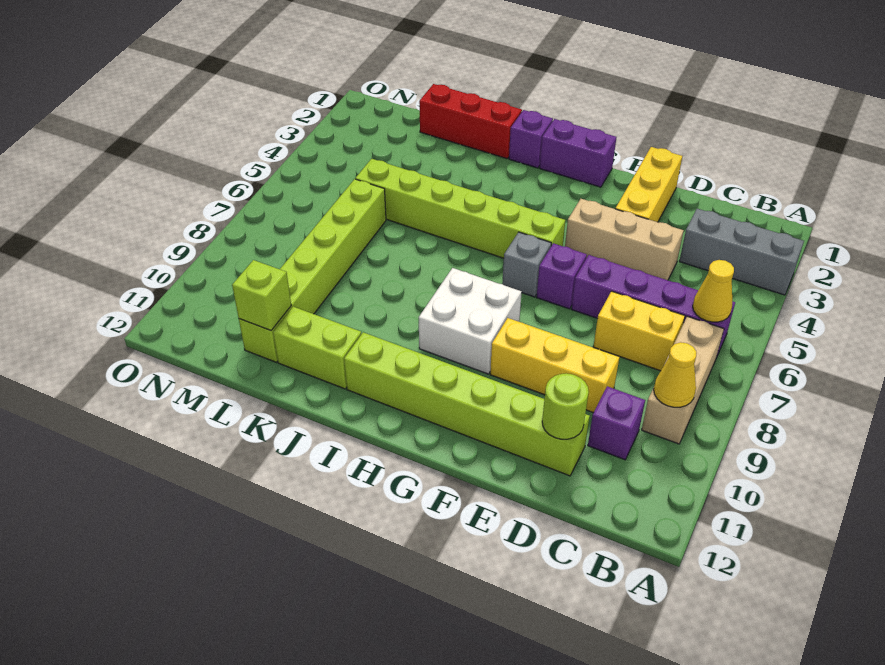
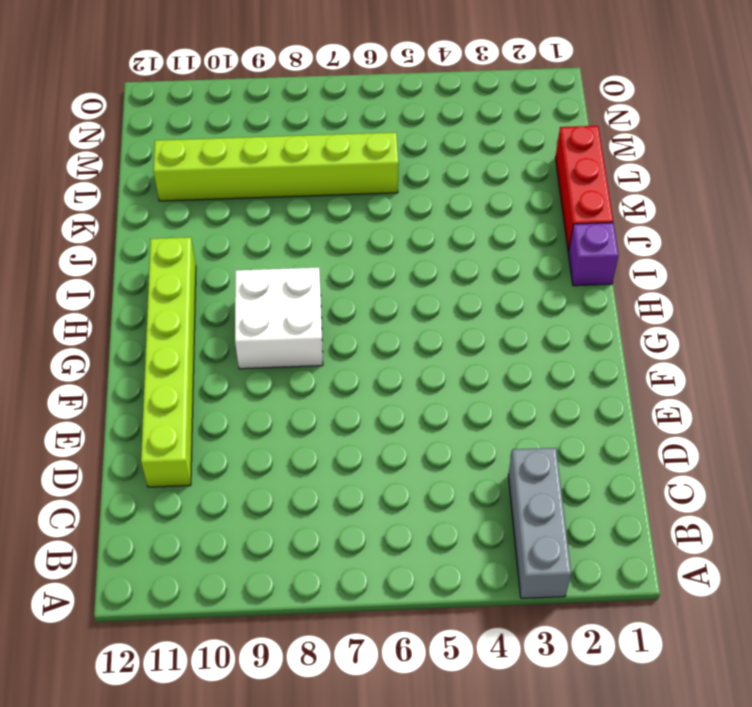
none -> purple brick B6:E6 level 1
none -> tan brick B7:B9 level 1
none -> yellow brick C7:D7 level 1

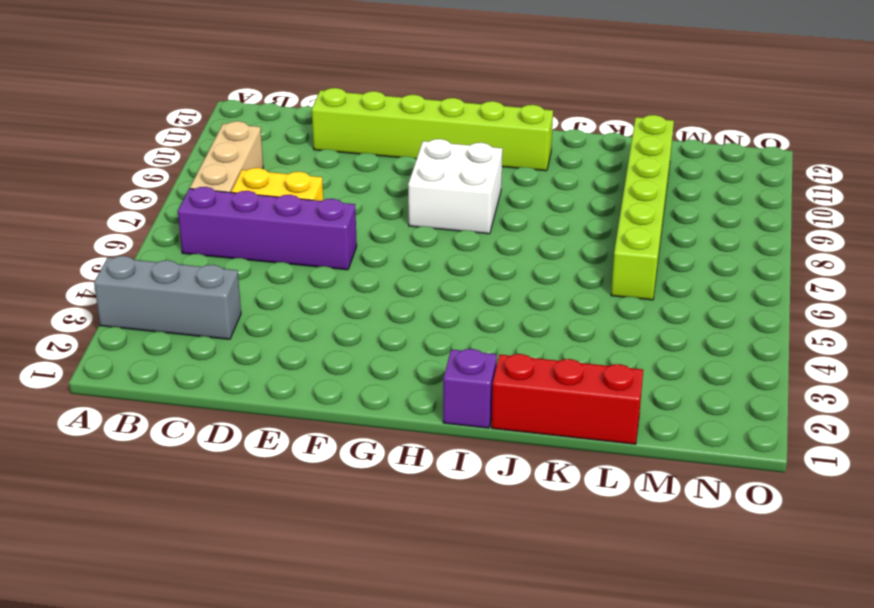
none -> purple brick C10 level 1
none -> tan brick D4:F4 level 1
none -> yellow brick D9:F9 level 1

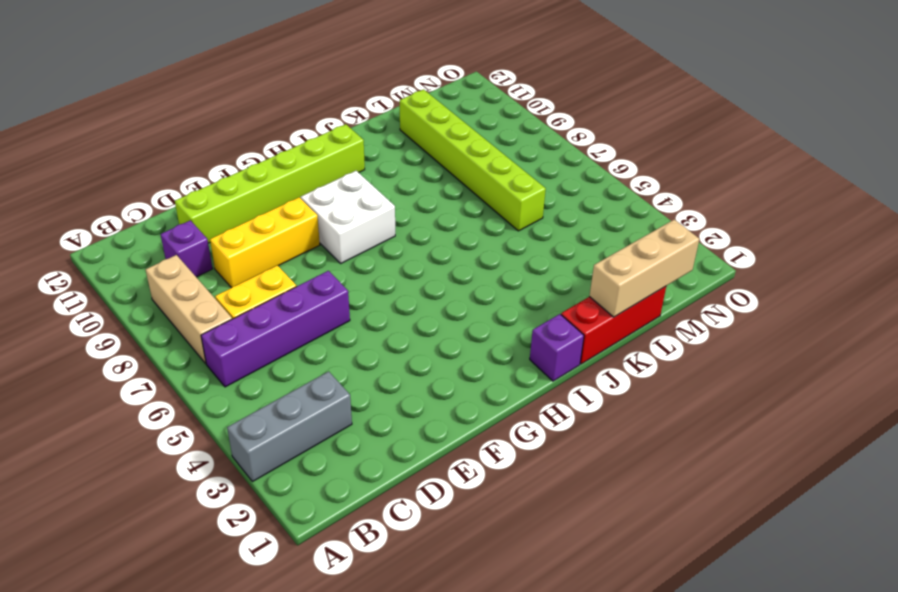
tan brick K1:M1 level 2 -> tan brick D4:F4 level 1
none -> yellow brick E1:E3 level 1
none -> purple brick F6 level 1
none -> purple brick G1:H1 level 1

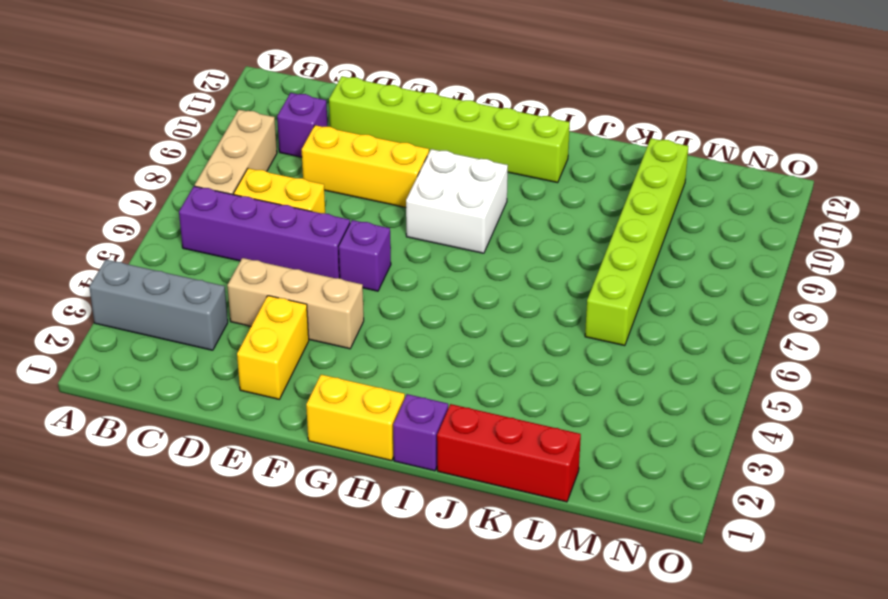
yellow brick E2:E3 level 1 -> yellow brick E1:E3 level 1
yellow brick G1:H1 level 1 -> purple brick G1:H1 level 1
none -> lime brick G5:L5 level 1
none -> grey brick G6 level 1
none -> lime brick J11:K11 level 1

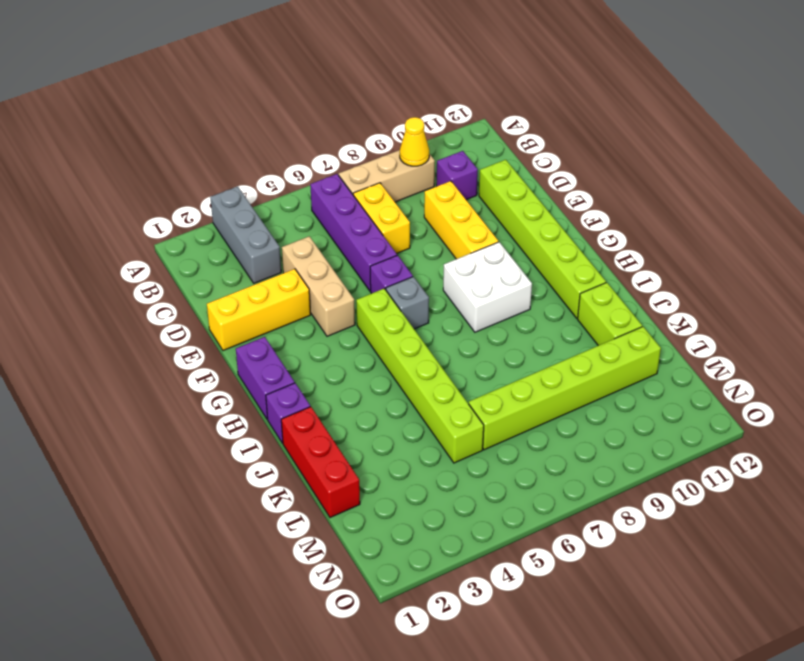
none -> yellow cone B6 level 2
none -> lime round brick D11 level 2
none -> lime brick L11 level 2

